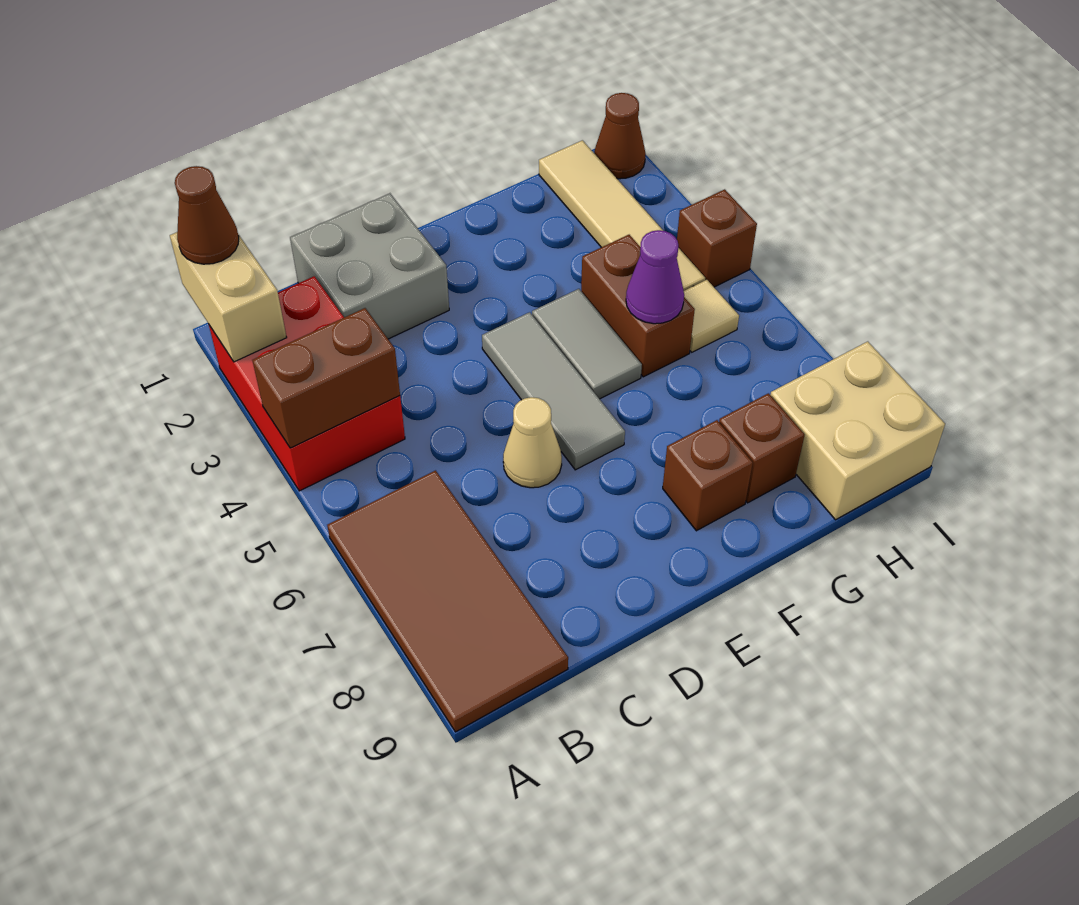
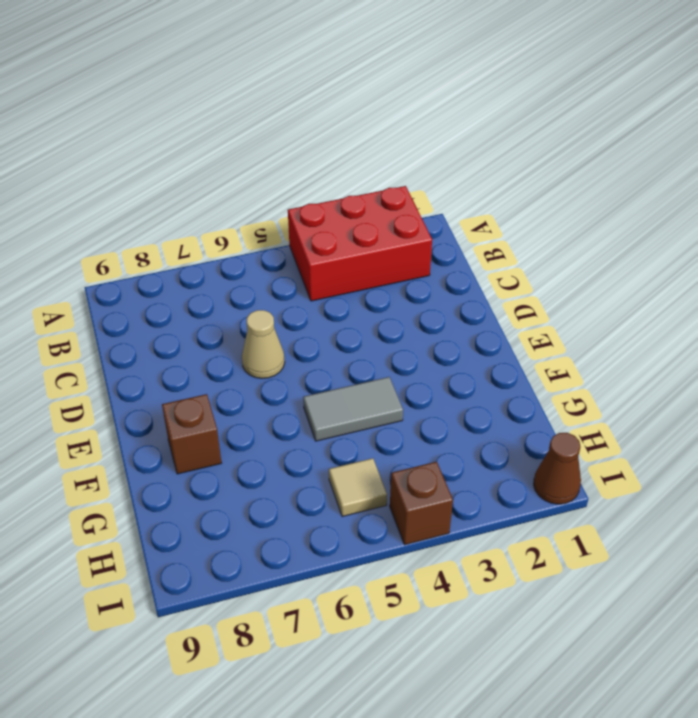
none -> brown tile A6:B9 level 1
none -> grey brick C1:D2 level 1
none -> grey tile E4:E6 level 1

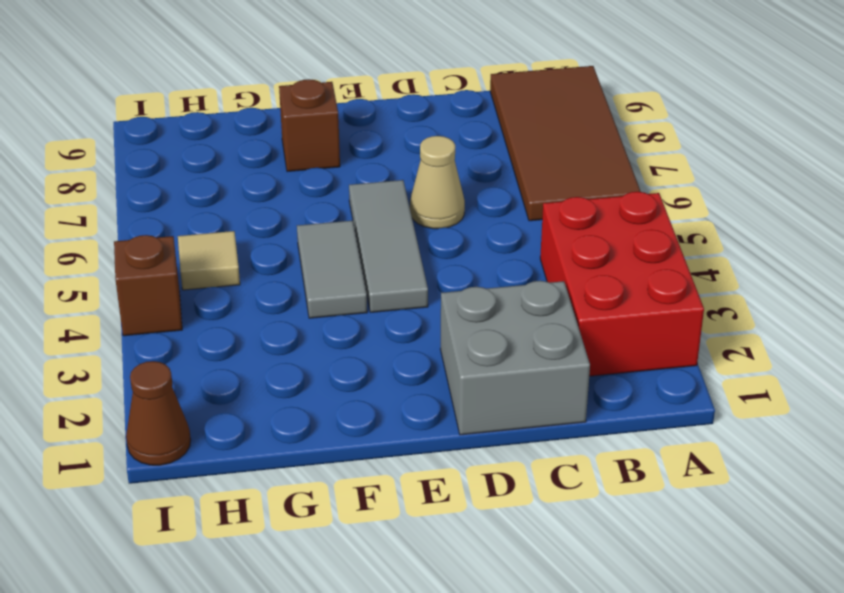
none -> brown brick G4:G5 level 1
none -> brown brick G8 level 1
none -> tan tile H1:H4 level 1

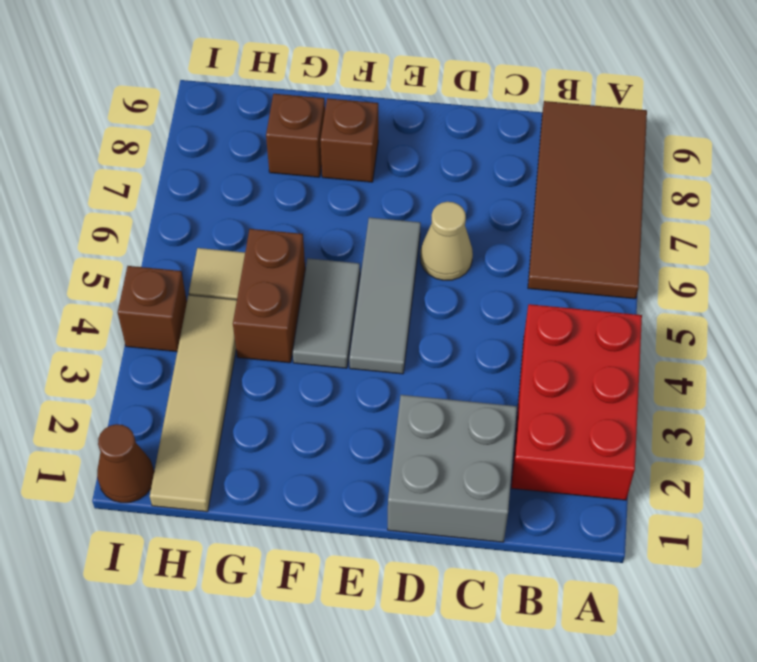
none -> tan brick H8:I9 level 1
none -> tan brick A1:A2 level 2
none -> brown brick A4:B4 level 2

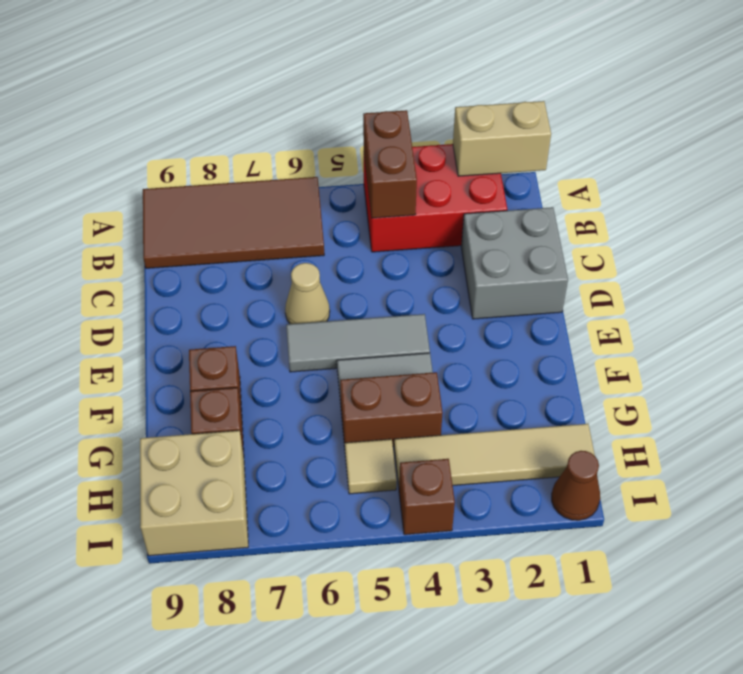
none -> purple cone G5 level 2
none -> brown cone A1 level 3

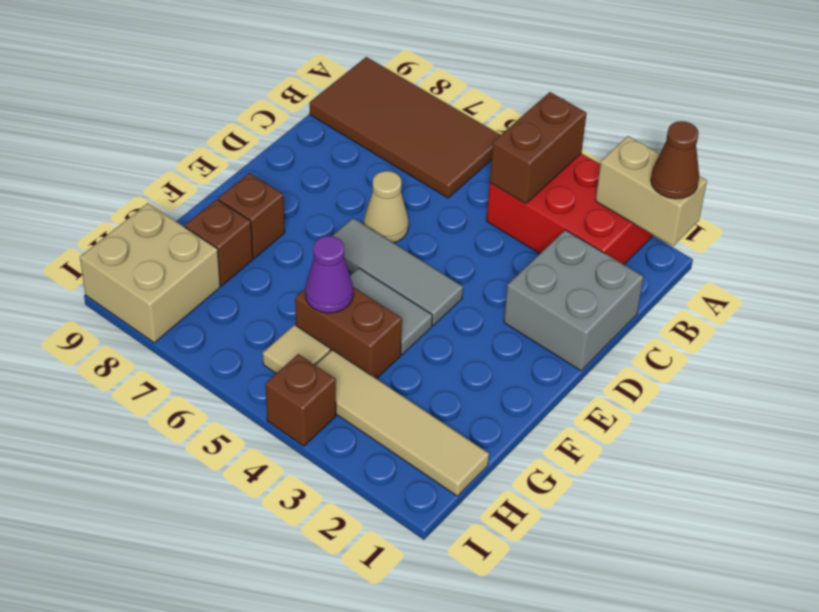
none -> brown cone I1 level 1

